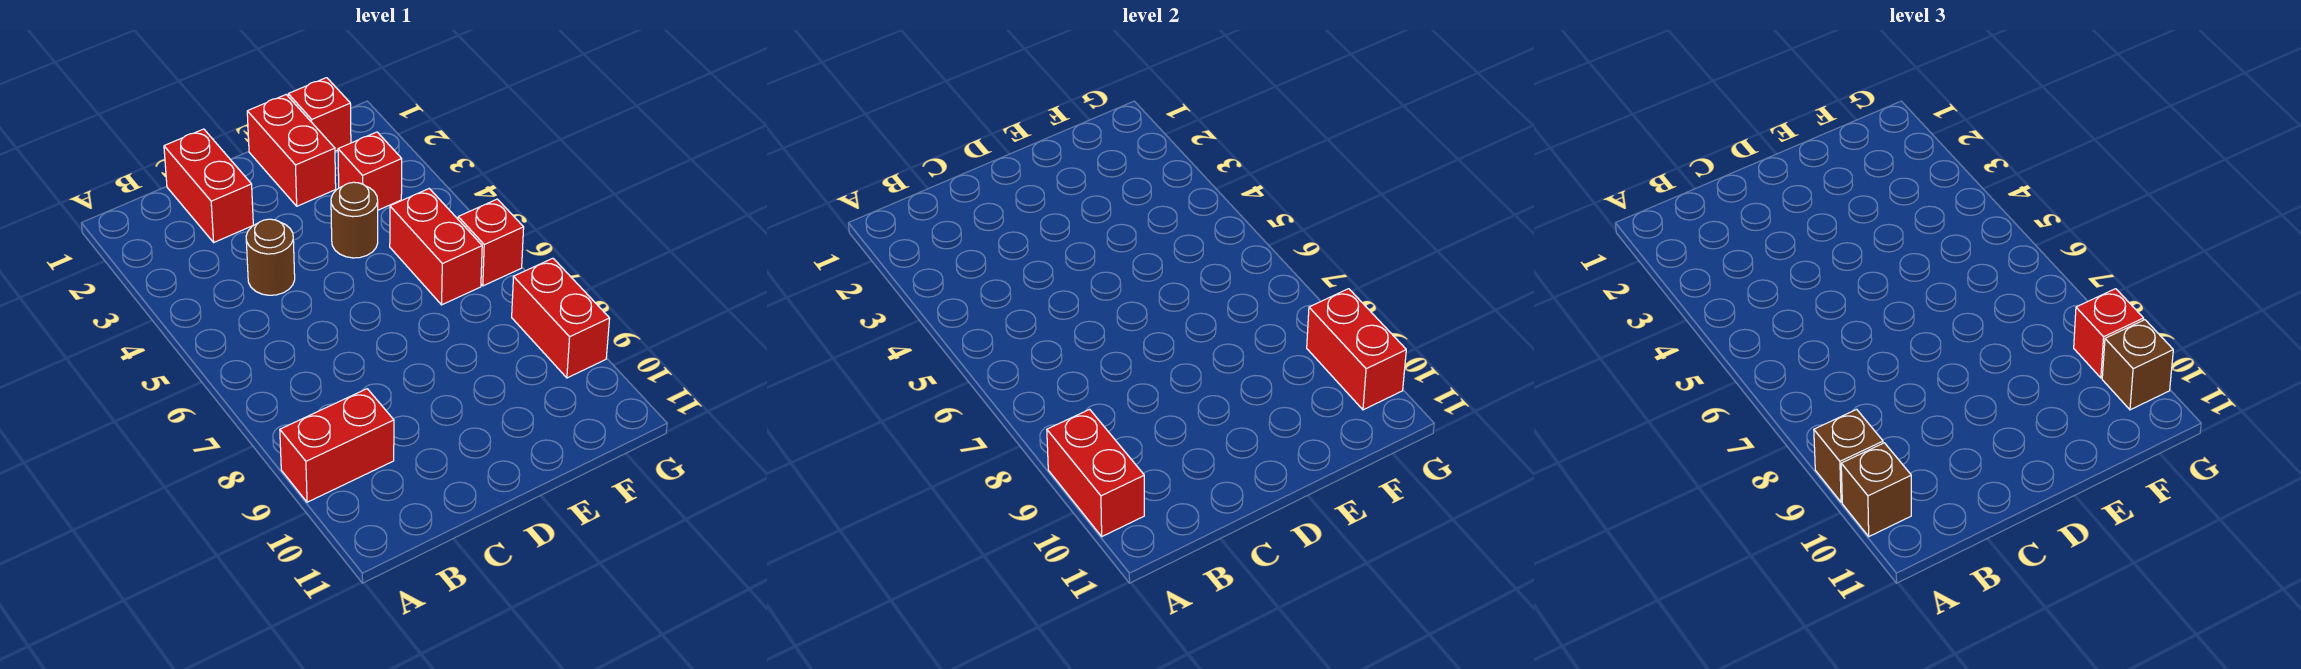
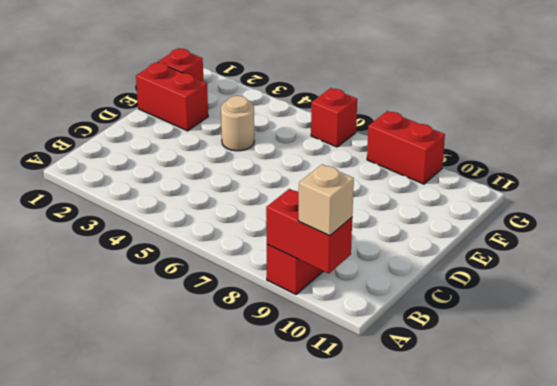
tan brick A10 level 3 -> brown brick A10 level 3
tan round brick E4 level 1 -> brown round brick E4 level 1
none -> red brick C1:C2 level 1
none -> brown round brick C4 level 1
none -> red brick F3 level 1

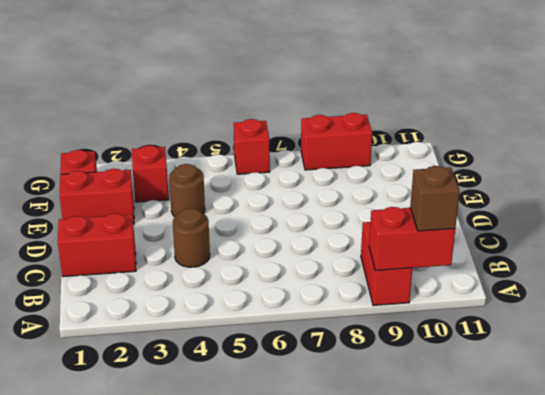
none -> red brick F5:F6 level 1
none -> red brick G9:G10 level 2
none -> brown brick A9 level 3

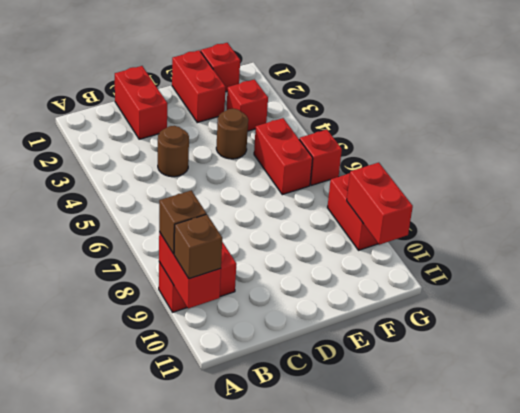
none -> red brick G9 level 3
none -> brown brick G10 level 3

